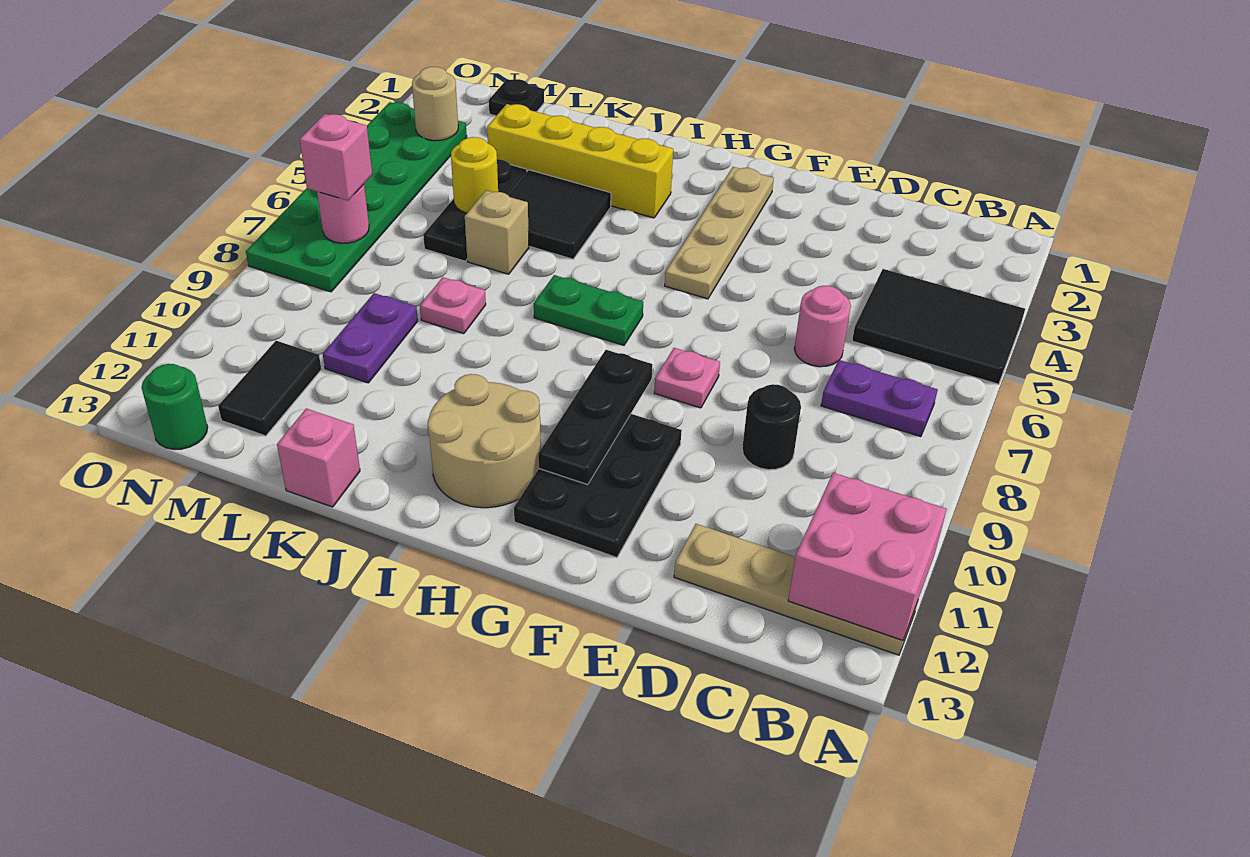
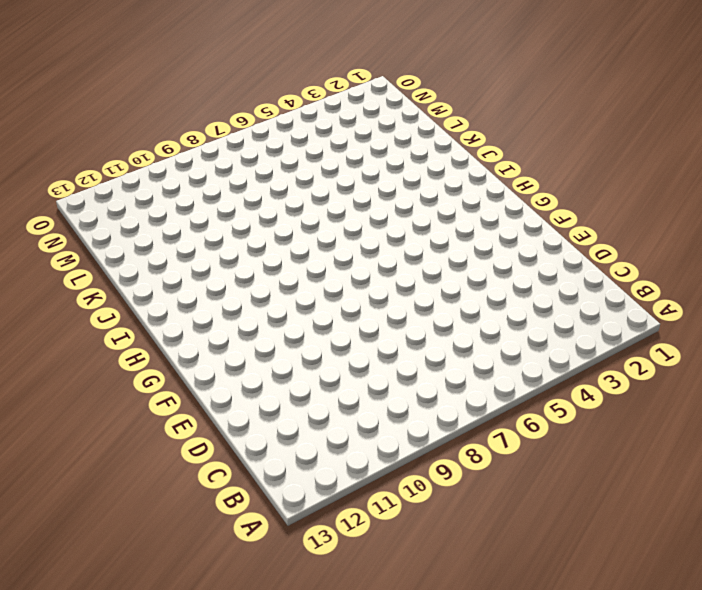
none -> black tile A4:C5 level 1
none -> tan plate A12:D12 level 1
none -> purple plate B7:C7 level 1

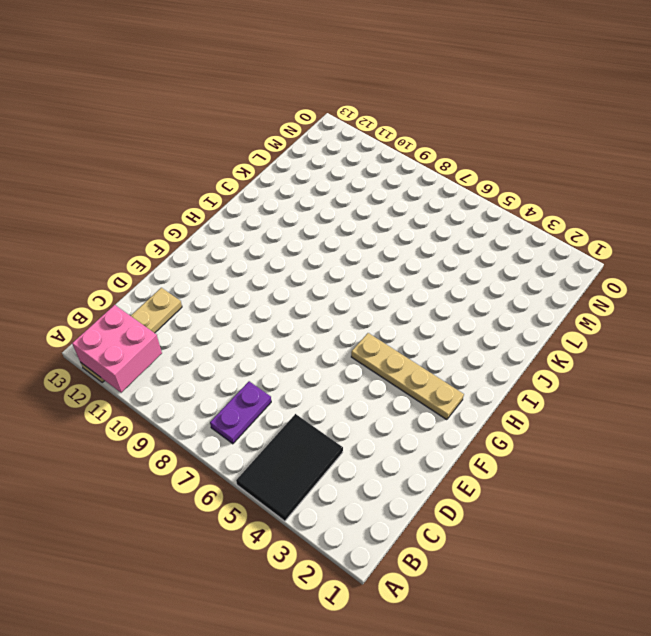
none -> pink round brick D6 level 1
none -> black round brick D9 level 1
none -> pink plate F8 level 1

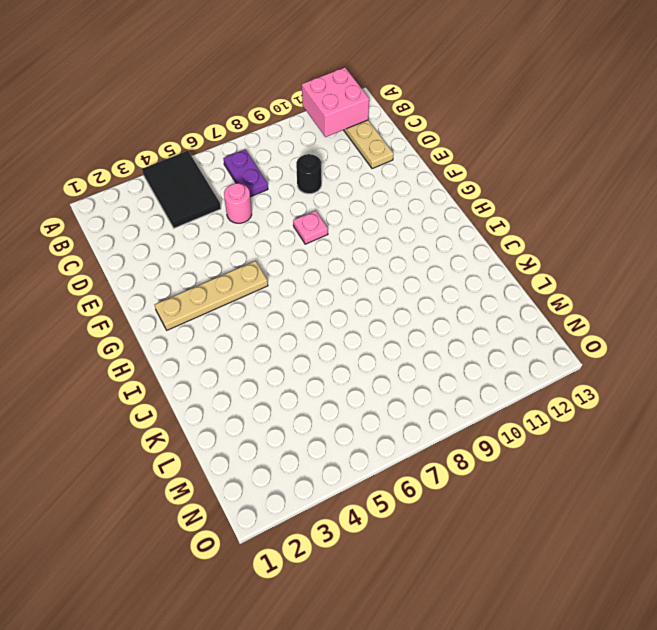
none -> black plate F10:G12 level 1
none -> green plate H7:I7 level 1
none -> tan round brick H11:I12 level 1

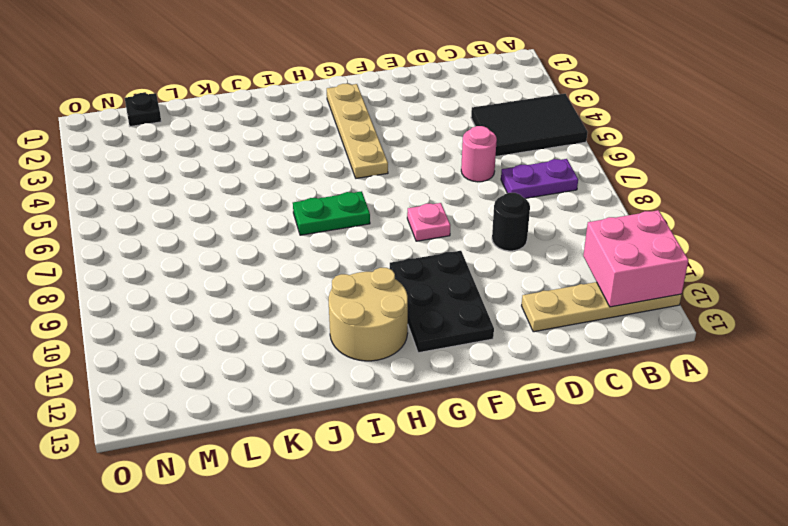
none -> yellow brick I3:L3 level 1
none -> black tile J4:K5 level 1
none -> tan brick K6 level 1

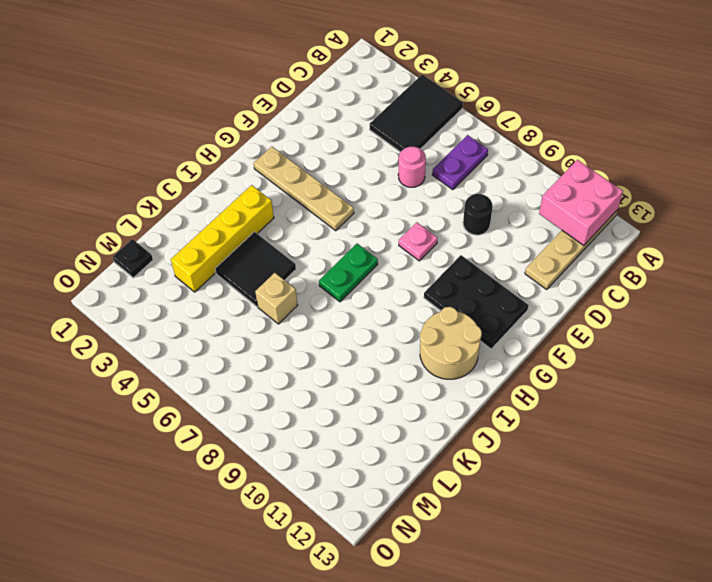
none -> pink plate K8 level 1
none -> pink brick K13 level 1
none -> black plate L4:L6 level 1

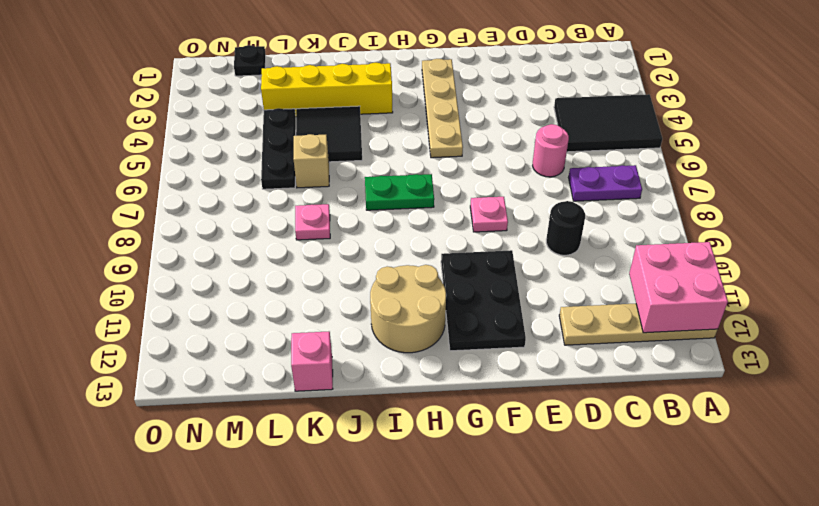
none -> purple plate L9:L10 level 1
none -> black tile M11:M12 level 1
none -> green plate N3:O8 level 1

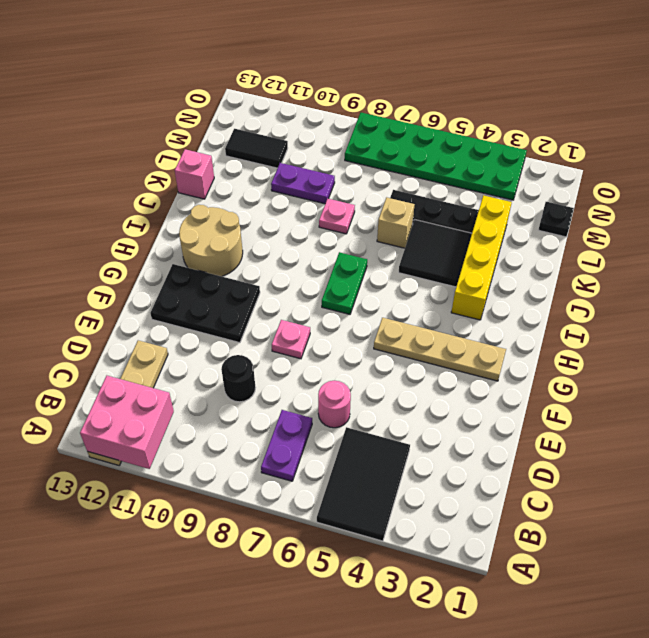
none -> green round brick N13 level 1
none -> black plate G9:G11 level 2
none -> yellow round brick L5 level 2

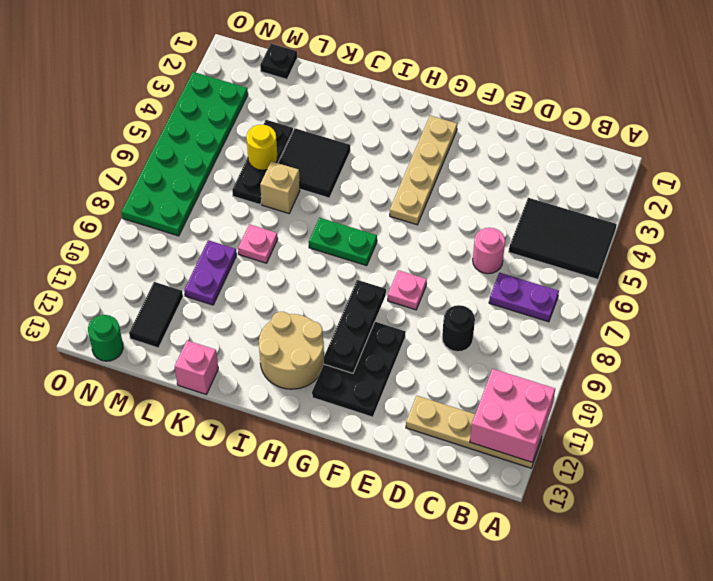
none -> yellow brick I3:L3 level 1
none -> tan round brick N3 level 2
none -> pink round brick N7 level 2

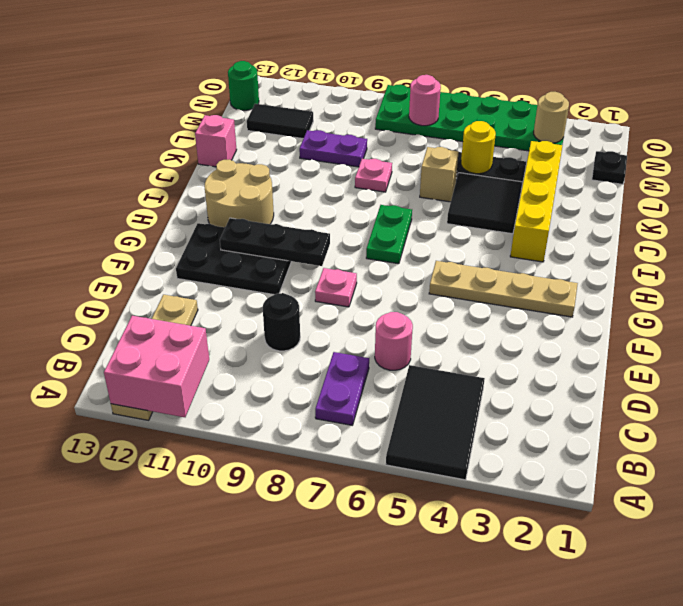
none -> pink brick N7 level 3

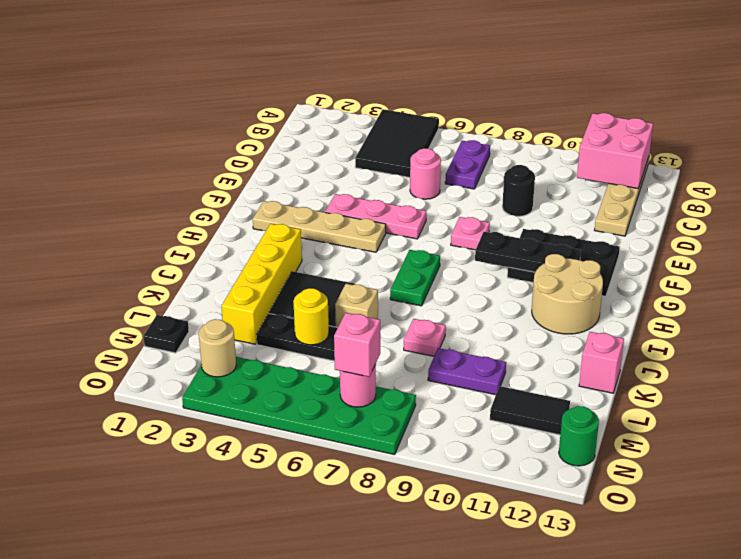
pink plate F4:F6 level 1 -> none

